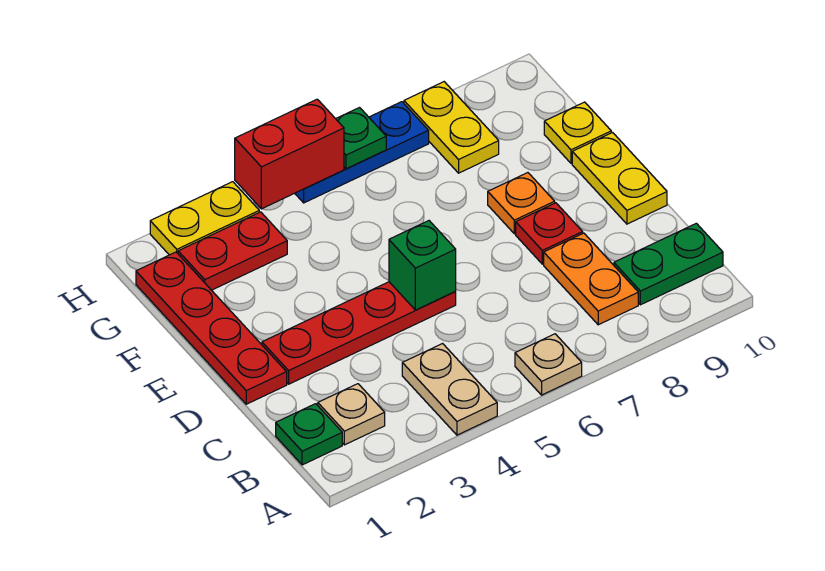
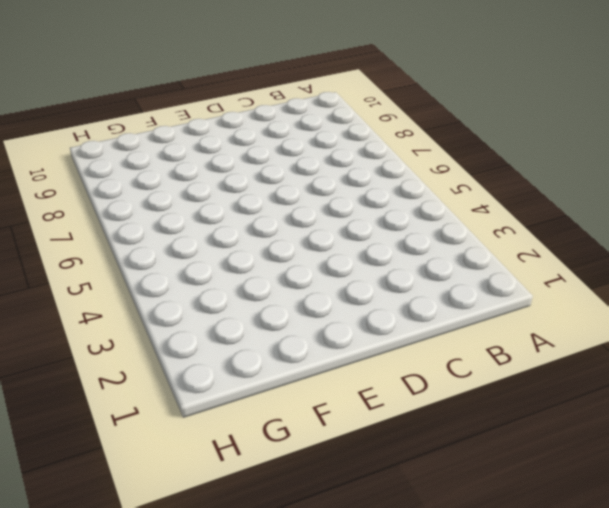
none -> tan plate A4:B4 level 1
none -> tan plate A6 level 1
none -> green plate B1 level 1

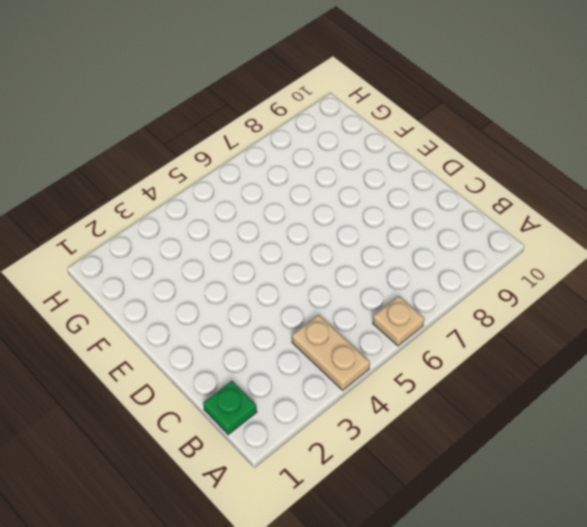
none -> tan plate B2 level 1
none -> orange plate B8:C8 level 1
none -> green plate B9:B10 level 1

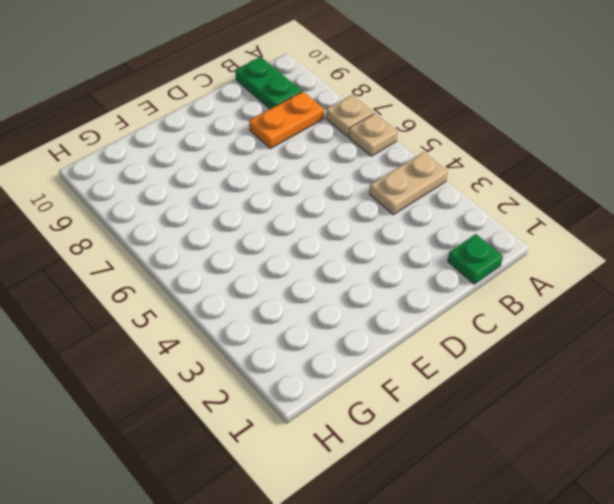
tan plate A7 level 1 -> tan plate B2 level 1
none -> red plate D1:G1 level 1
none -> red plate D2:D5 level 1
none -> red plate D8 level 1

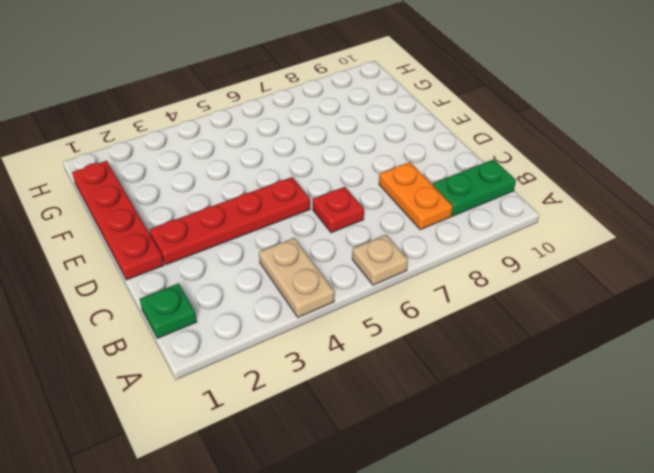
red plate C6 level 1 -> red plate D8 level 1
none -> tan plate B2 level 1
none -> yellow plate D10:E10 level 1
none -> orange plate E8 level 1

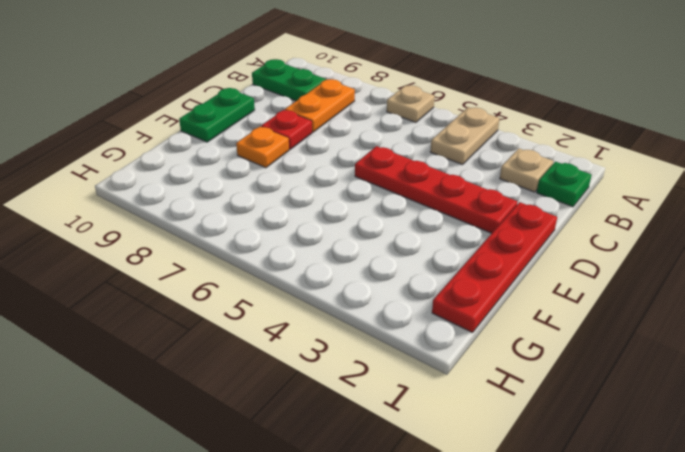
green plate D10:E10 level 1 -> yellow plate D10:E10 level 1
none -> yellow plate F10 level 1
none -> red plate G2:G3 level 1
none -> yellow plate G8:H8 level 1

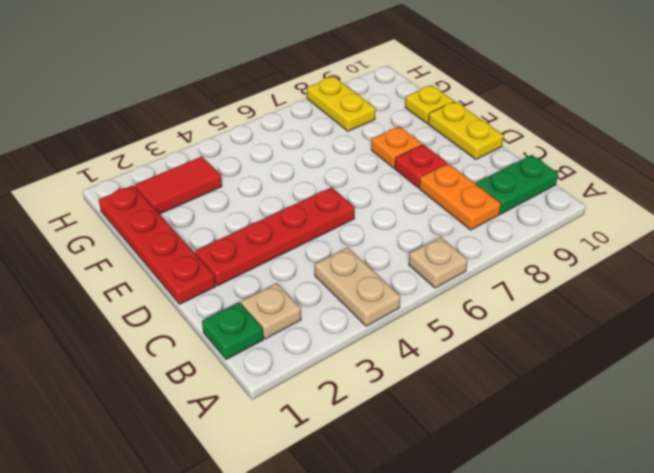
red tile G2:G3 level 1 -> red plate G2:G3 level 1
none -> yellow plate H2:H3 level 1
none -> blue plate H5:H7 level 1
none -> green brick D5 level 2

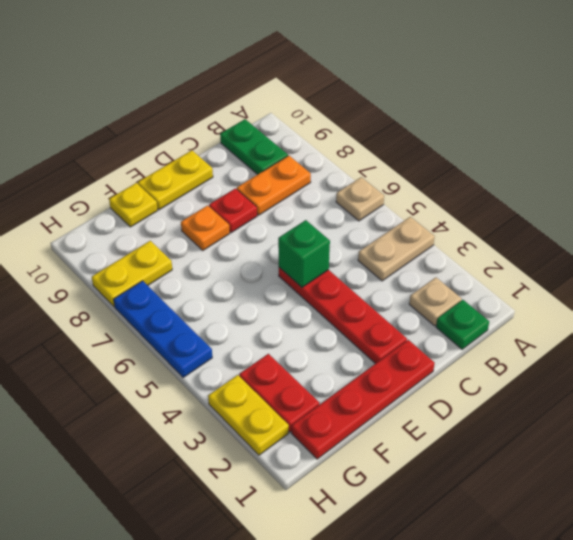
none -> red brick H4:H5 level 2
none -> green plate H6 level 2

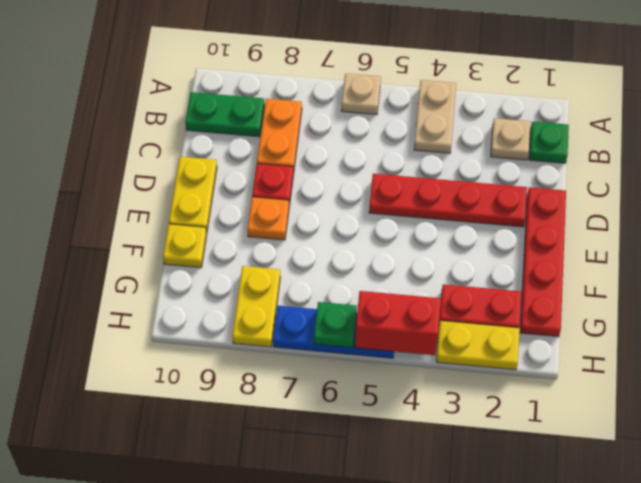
none -> green brick D5 level 2

